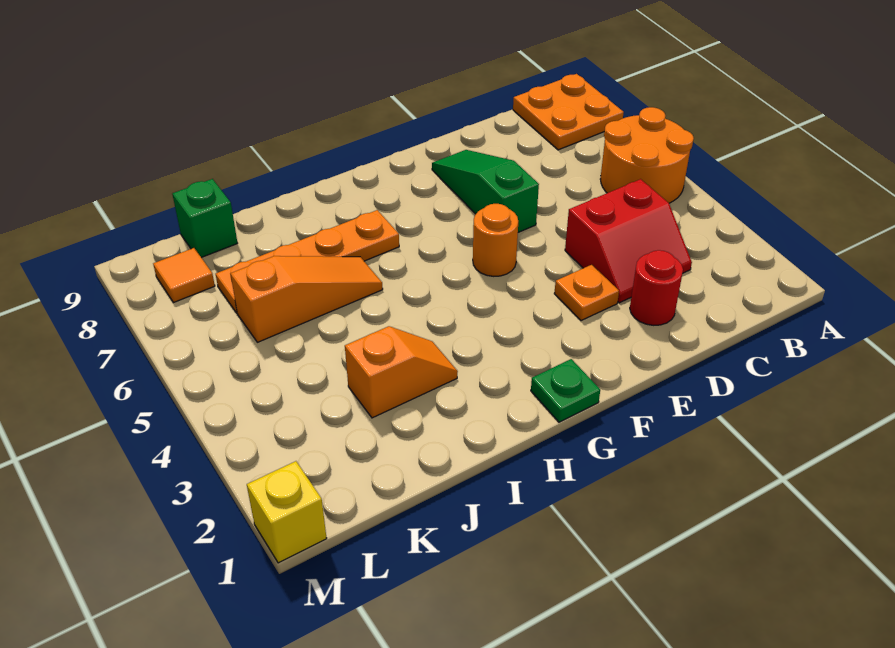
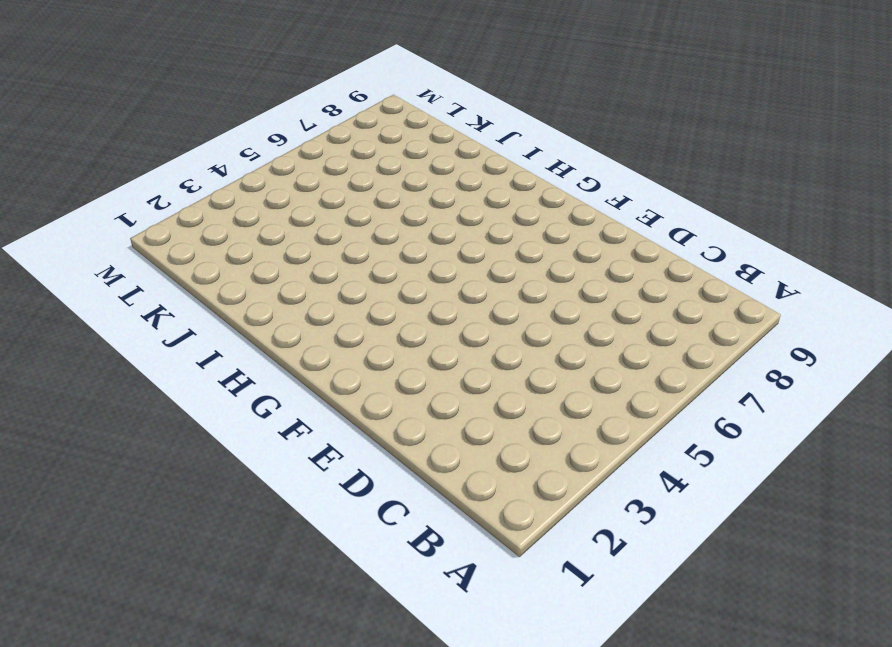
none -> orange round brick A5:B6 level 1
none -> orange plate A8:B9 level 1
none -> red slope C3:D4 level 1 top 4

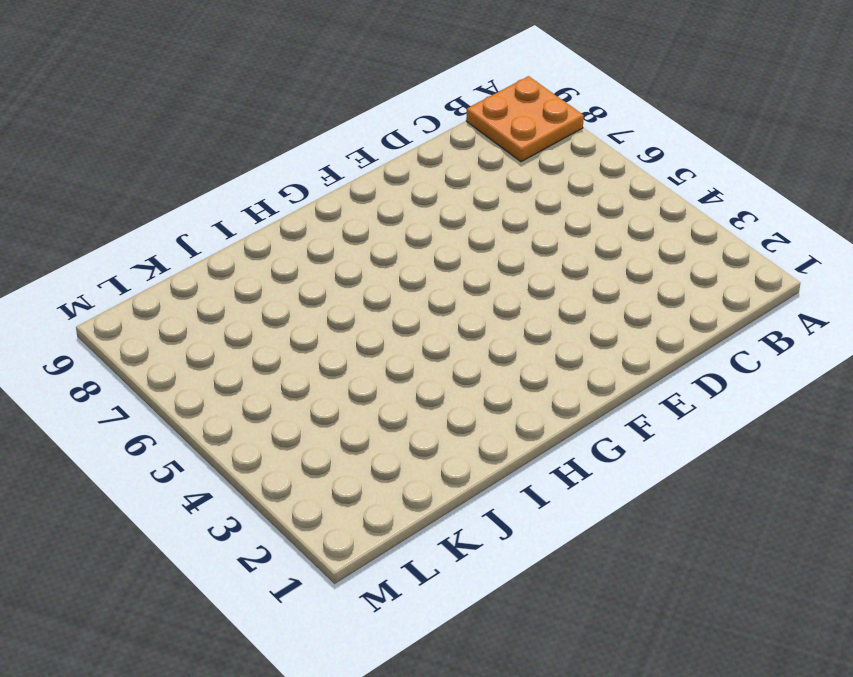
none -> orange round brick A5:B6 level 1
none -> red slope C3:D4 level 1 top 4
none -> red round brick D2 level 1

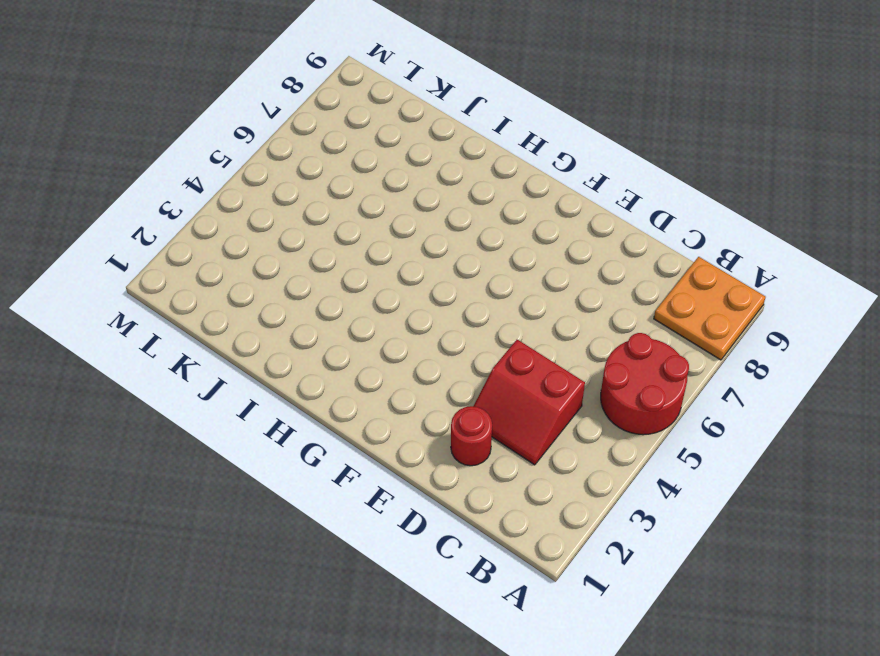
red round brick A5:B6 level 1 -> orange round brick A5:B6 level 1
none -> orange plate E3 level 1
none -> green slope E6:E8 level 1 top 6
none -> orange round brick F5 level 1

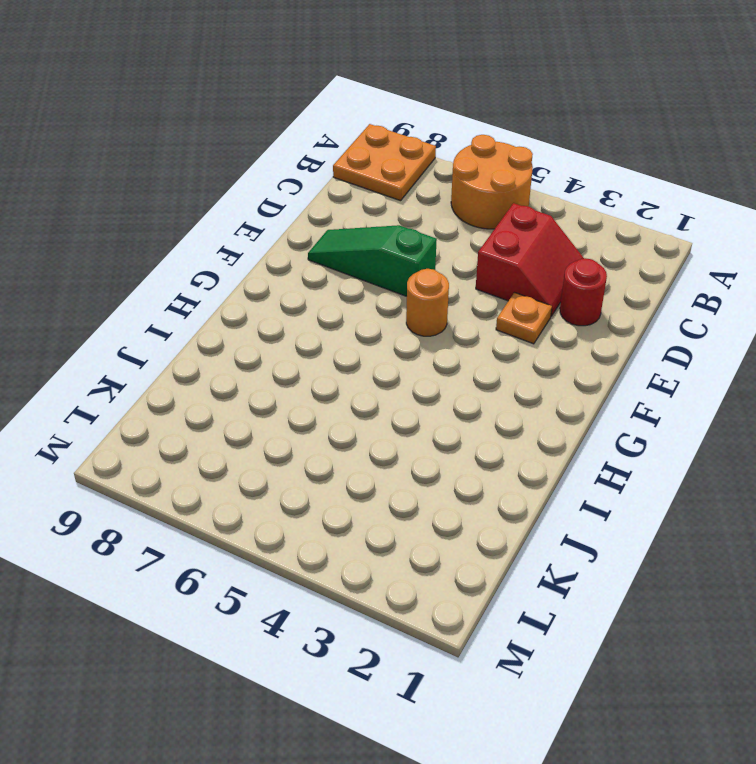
none -> green plate G1 level 1
none -> orange plate H7:K7 level 1
none -> orange slope I3:J3 level 1 top J

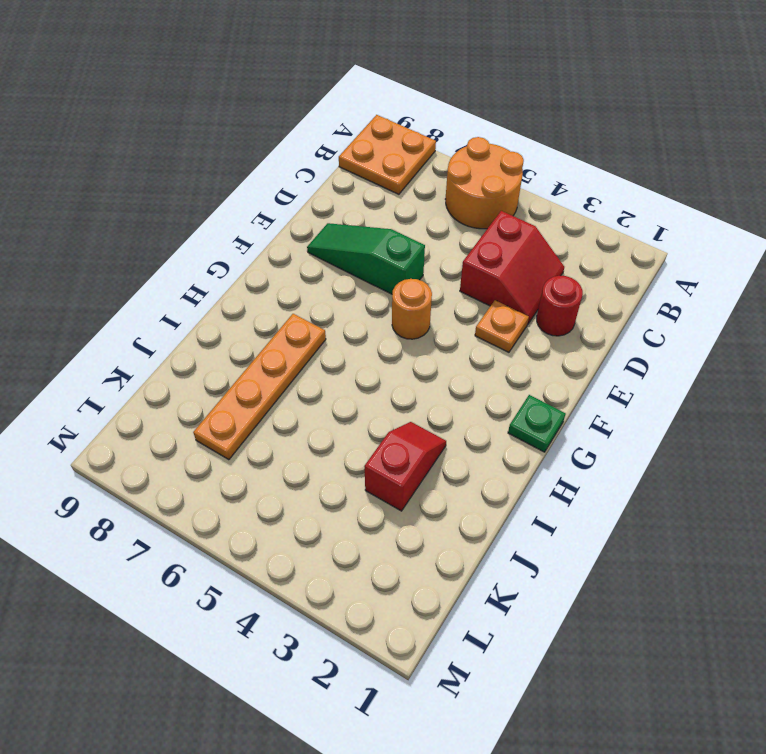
red slope I3:J3 level 1 top J -> orange slope I3:J3 level 1 top J
none -> orange slope I6:K6 level 1 top K
none -> green brick K9 level 1
none -> orange tile L8 level 1

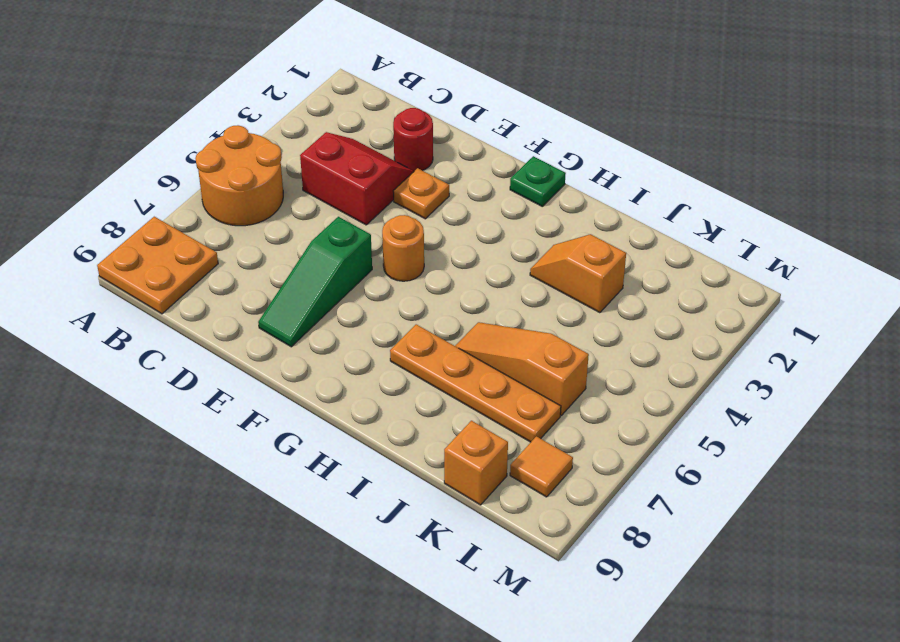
orange brick K9 level 1 -> green brick K9 level 1
none -> yellow brick M1 level 1

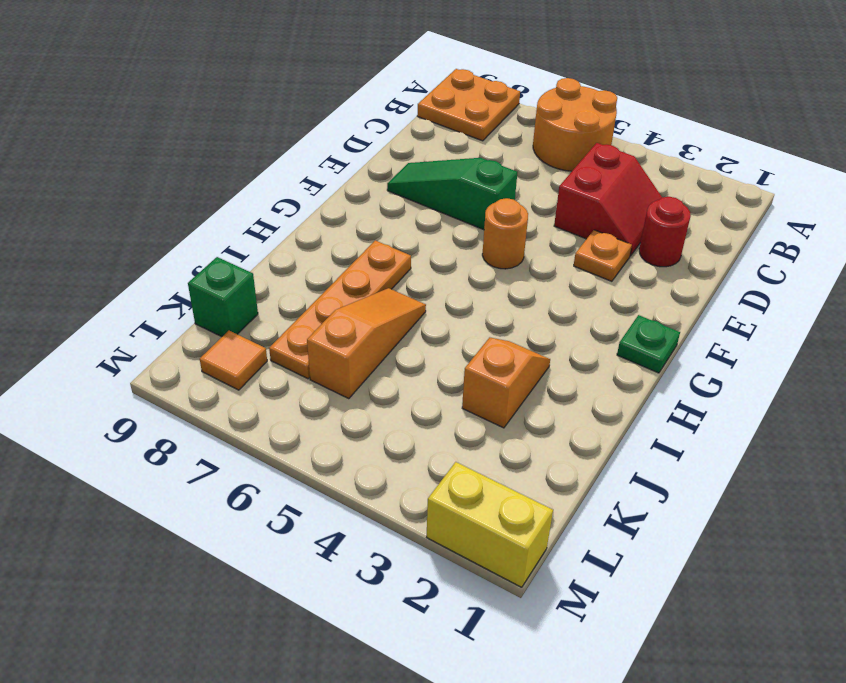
yellow brick M1:M2 level 1 -> yellow brick M1 level 1

